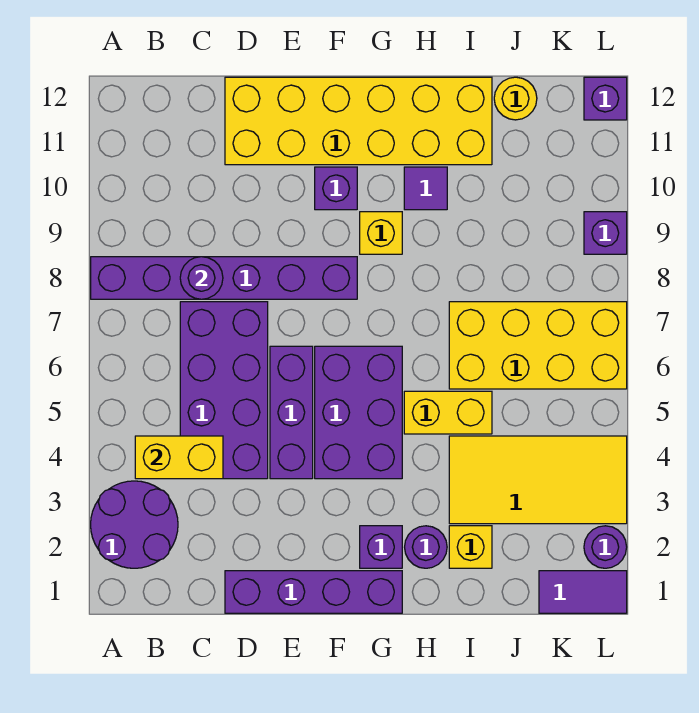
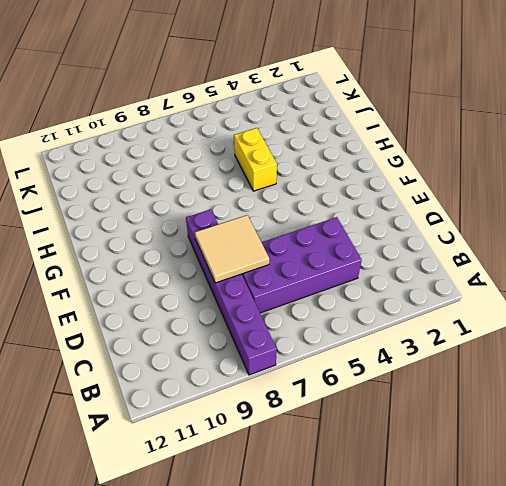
tan tile D7:E8 level 2 -> none
none -> purple round brick A2:B3 level 1
none -> purple brick D1:G1 level 1
none -> yellow brick D11:I12 level 1

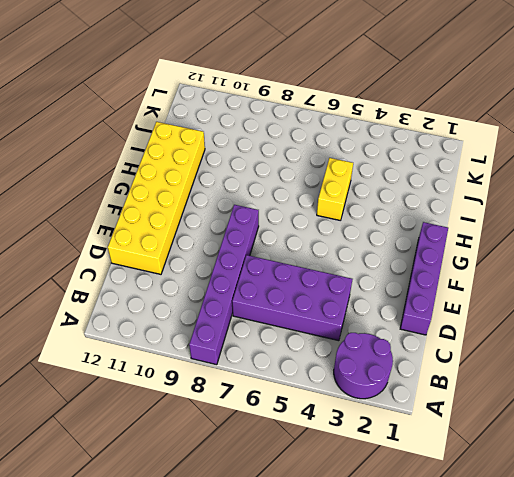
none -> purple brick E4:E6 level 1
none -> purple brick F4:G6 level 1
none -> purple brick F10 level 1

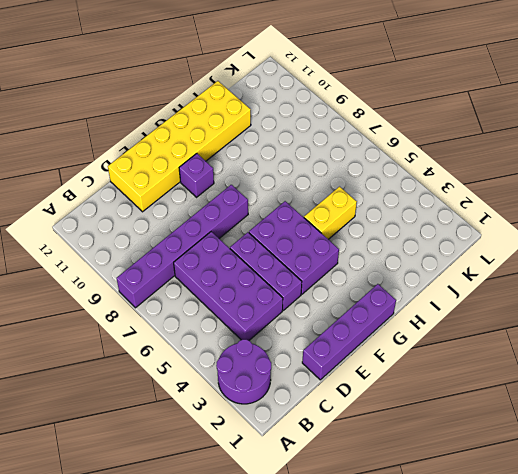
none -> purple brick G2 level 1
none -> yellow brick G9 level 1
none -> purple round brick H2 level 1

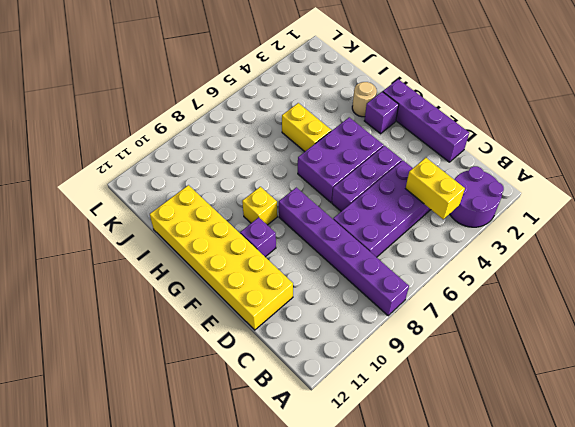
tan round brick H2 level 1 -> purple round brick H2 level 1
none -> purple tile H10 level 1
none -> yellow brick I2 level 1
none -> yellow tile I3:L4 level 1

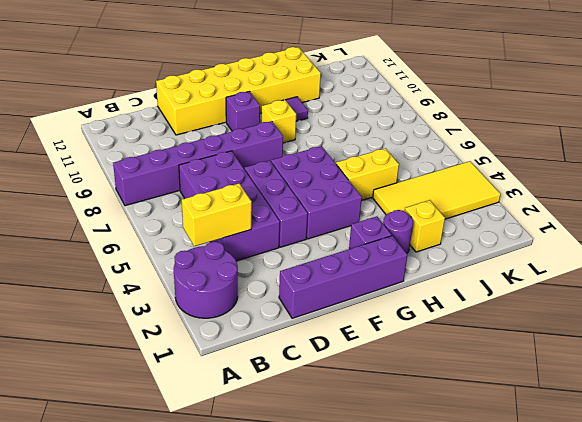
none -> yellow brick I6:L7 level 1
none -> yellow round brick J12 level 1
none -> purple tile K1:L1 level 1

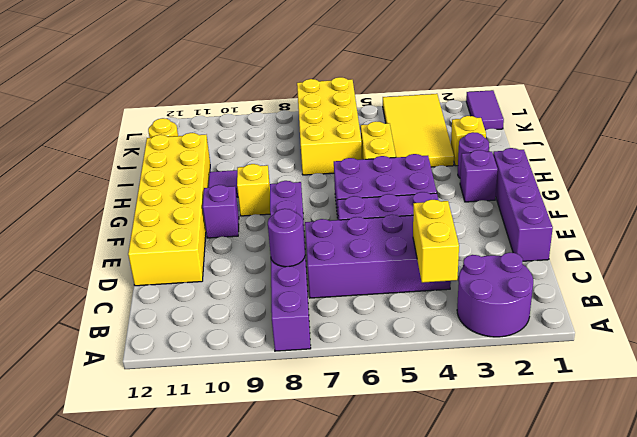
none -> purple round brick L2 level 1
none -> purple brick L9 level 1
none -> purple brick L12 level 1

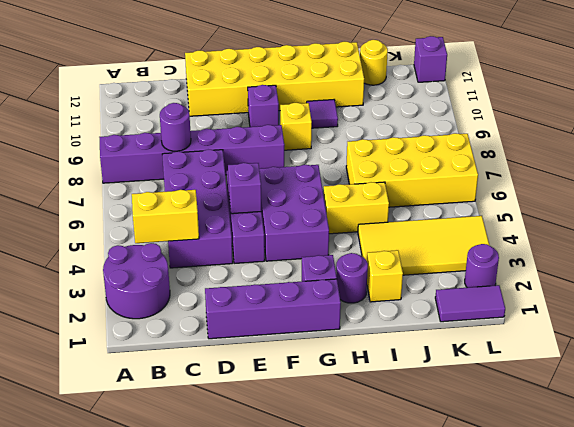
purple brick E5 level 2 -> purple brick L9 level 1

